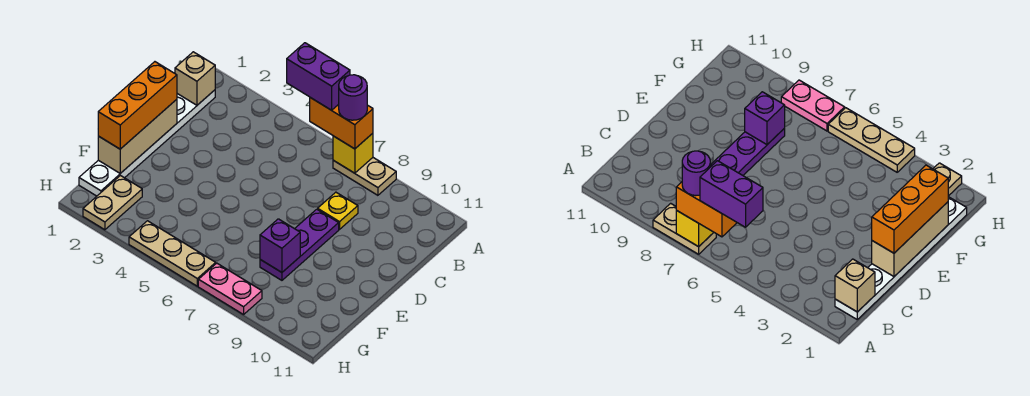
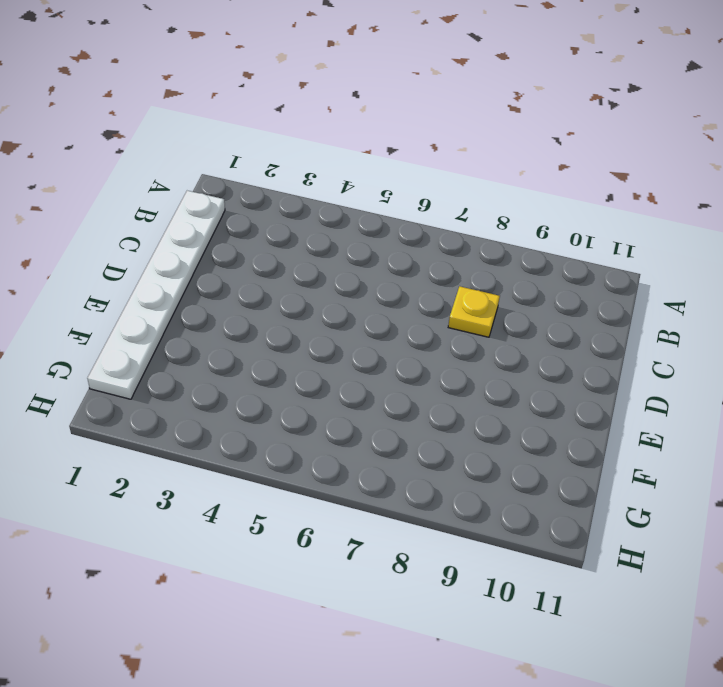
none -> tan plate A7:A8 level 1
none -> purple plate D8:F8 level 1
none -> tan plate G2:H2 level 1

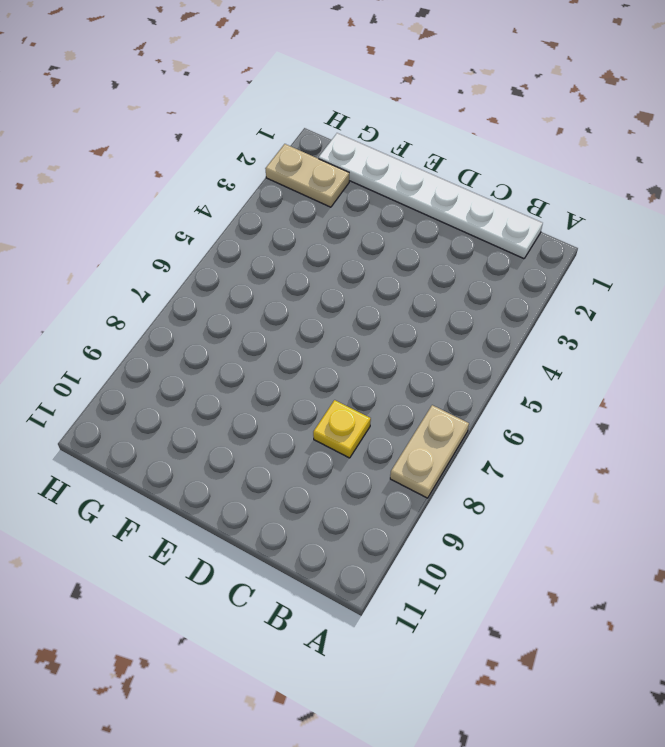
none -> purple plate D8:F8 level 1
none -> tan plate H4:H6 level 1
none -> pink plate H7:H8 level 1

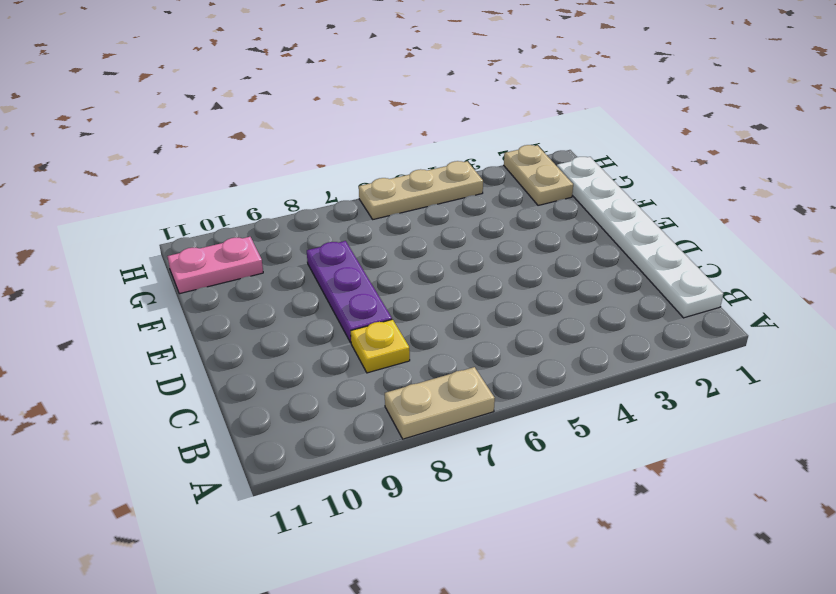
pink plate G10:G11 level 1 -> pink plate H7:H8 level 1
none -> yellow brick A7 level 2
none -> tan brick B1 level 2
none -> tan brick D1:F1 level 2

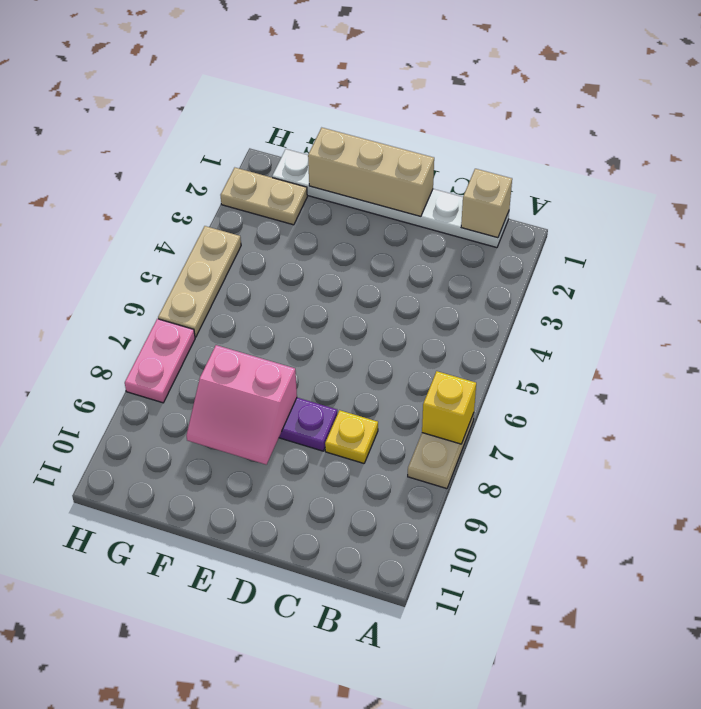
pink slope E8:F9 level 2 top 8 -> purple brick F8 level 2
none -> orange brick A6:A7 level 3
none -> orange brick D1:F1 level 3
none -> purple brick A5:A6 level 4

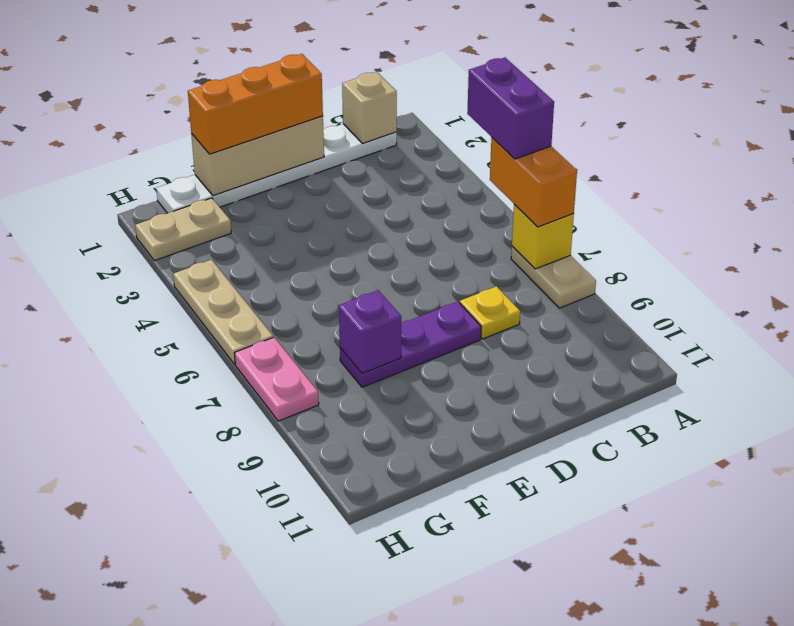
none -> purple round brick A7 level 4

